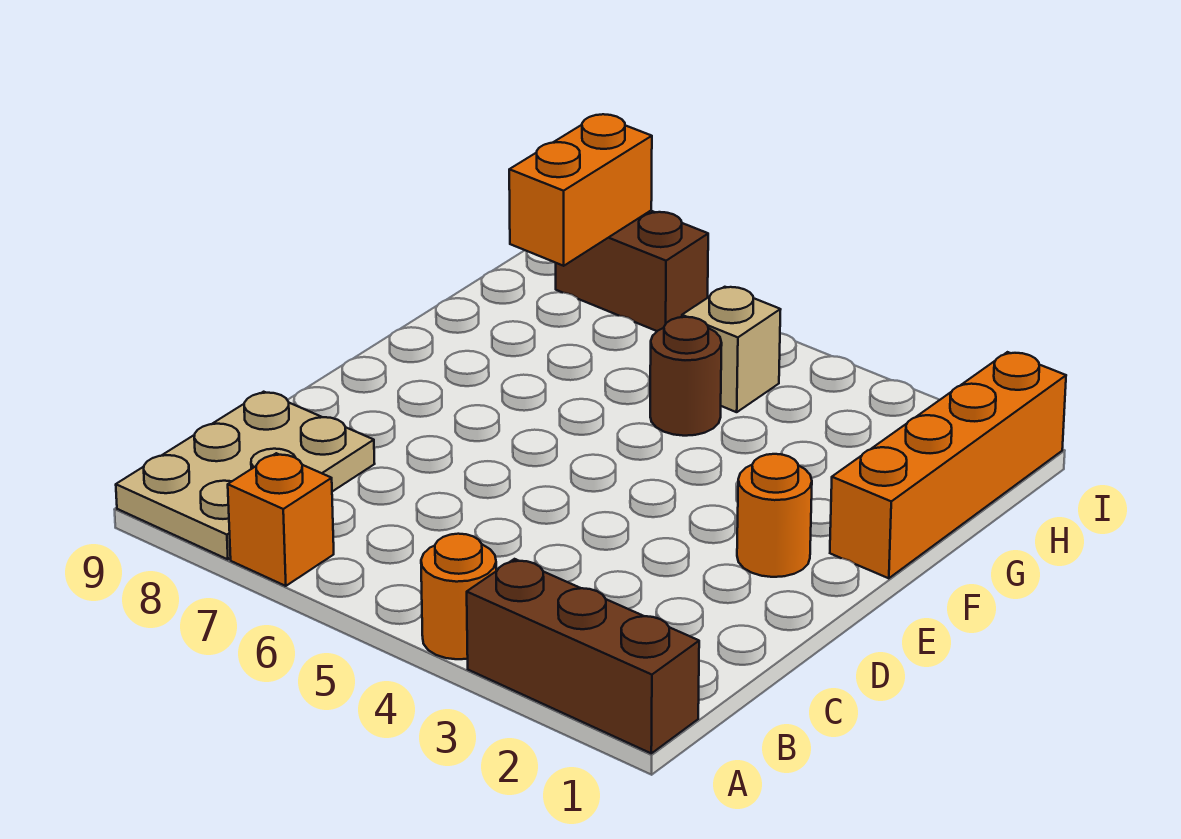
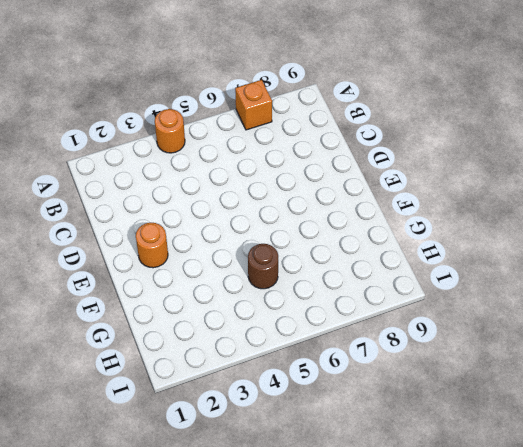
none -> brown brick A1:A3 level 1
none -> tan plate A8:C9 level 1

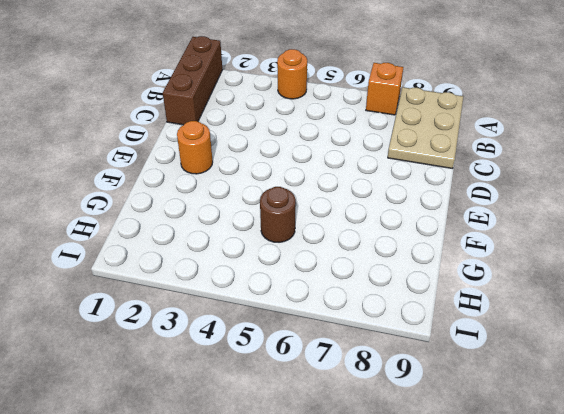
brown brick A1:C1 level 1 -> brown brick A1:A3 level 1
none -> orange brick F1:I1 level 1
none -> tan brick H5 level 1

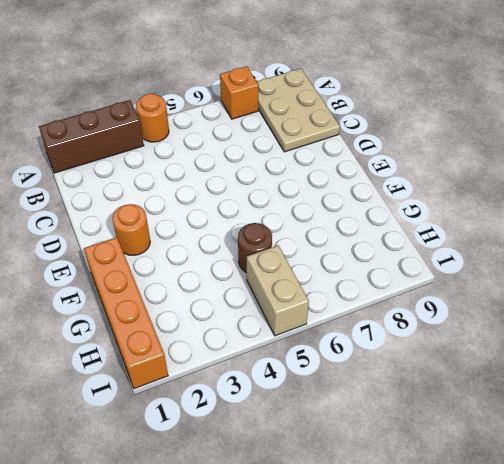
tan brick H5:I5 level 1 -> tan brick H5 level 1
none -> brown brick I7:I8 level 1
none -> orange brick H8:I8 level 2

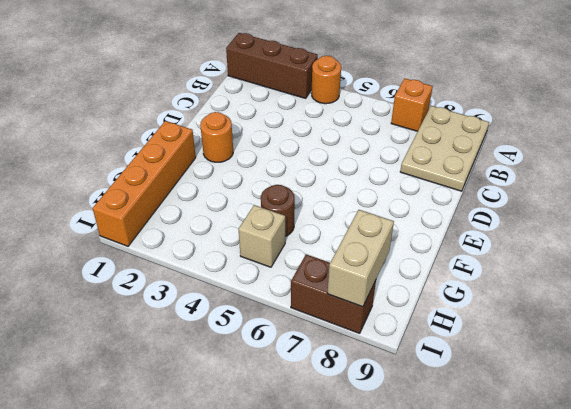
tan brick H8:I8 level 2 -> orange brick H8:I8 level 2

